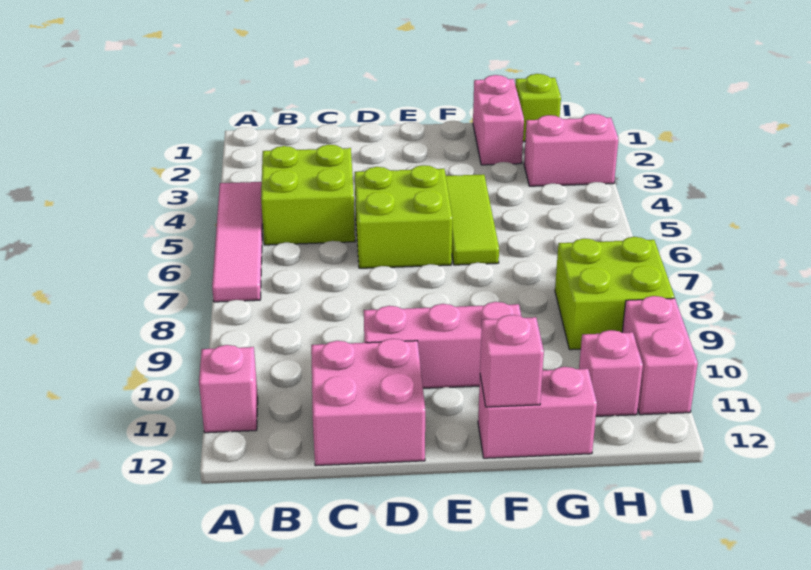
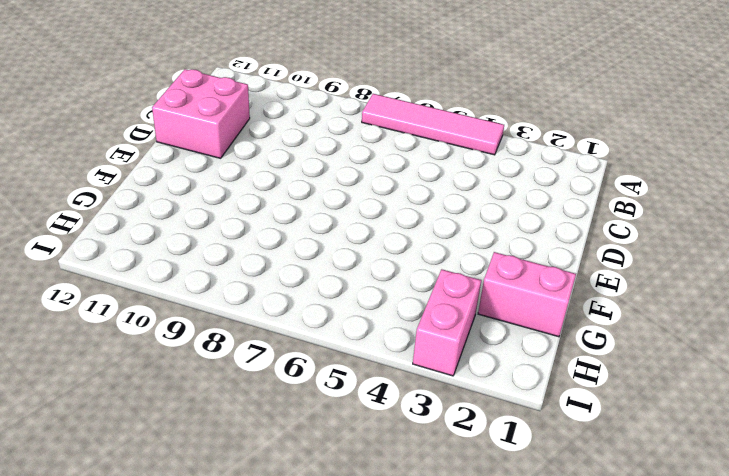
none -> pink brick A11 level 1
none -> lime brick B4:C5 level 1
none -> lime brick D5:E6 level 1

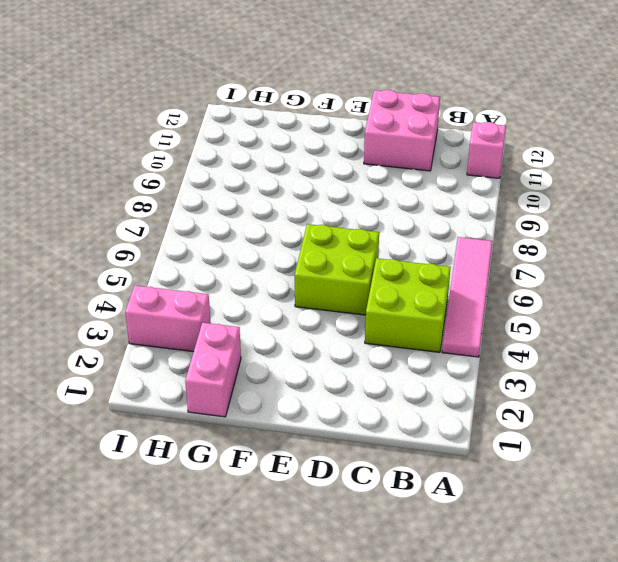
none -> pink brick D10:F10 level 1
none -> lime tile F4:F6 level 1
none -> pink brick F12:G12 level 1

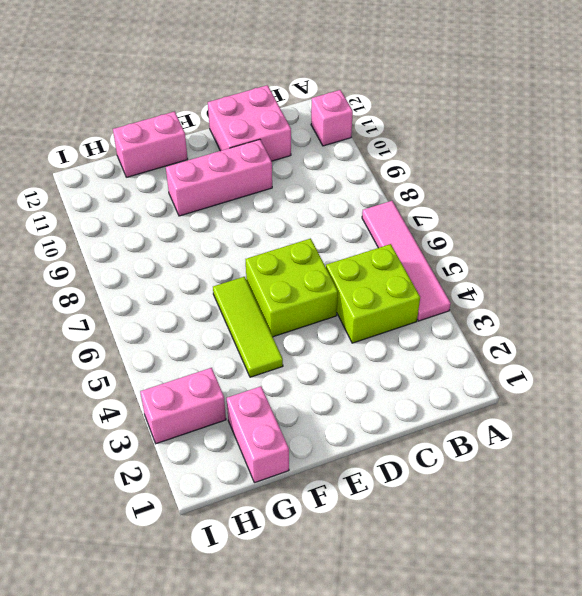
none -> lime brick H1 level 1
none -> lime brick H8:I9 level 1
none -> pink brick H11 level 1

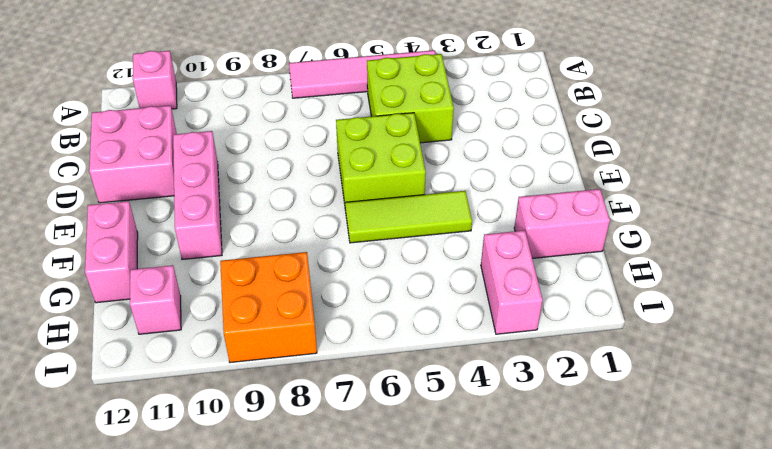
orange brick H8:I9 level 1 -> lime brick H8:I9 level 1
none -> lime brick H1 level 1
none -> pink brick I10:I11 level 1
none -> pink brick F12 level 2

